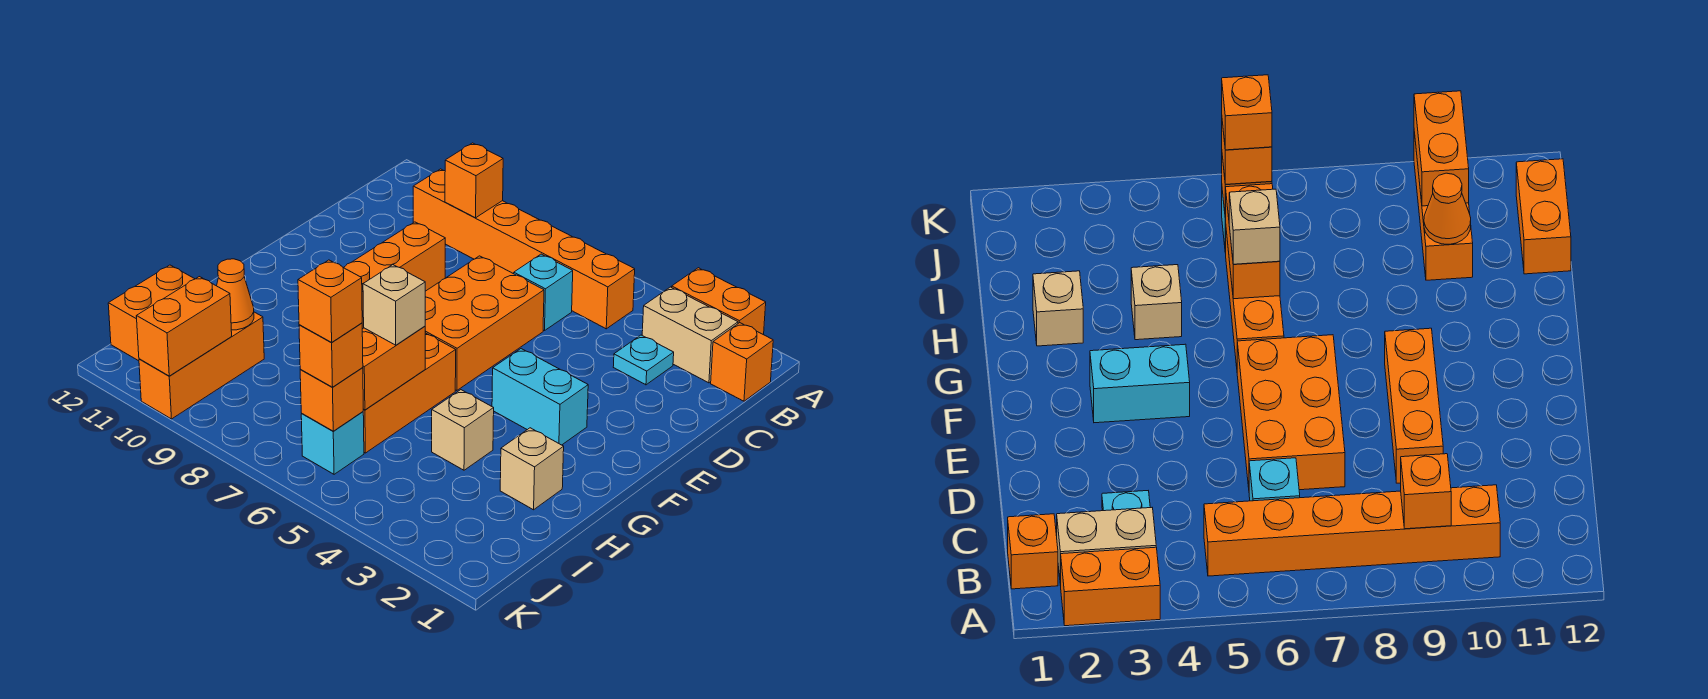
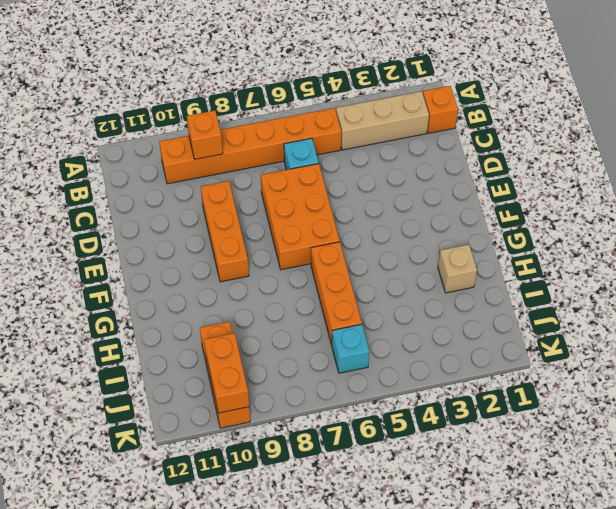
tan brick B2:B4 level 1 -> tan brick B2:B3 level 1
none -> orange brick A2:A3 level 1
none -> cyan plate C3 level 1
none -> cyan brick F3:F4 level 1

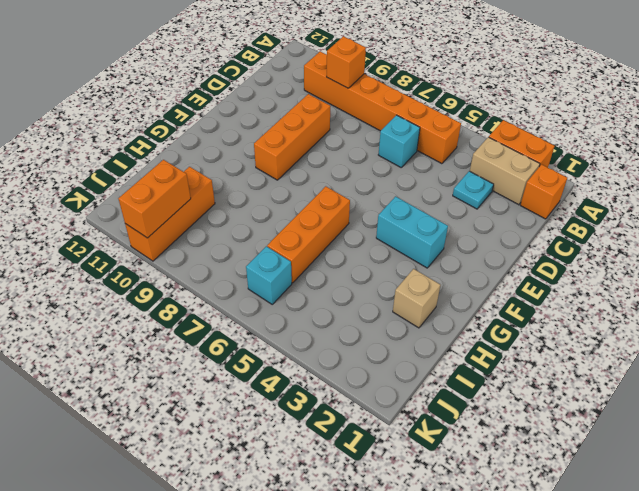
none -> orange brick D6:F7 level 1
none -> tan brick H4 level 1
none -> orange brick I12:J12 level 1

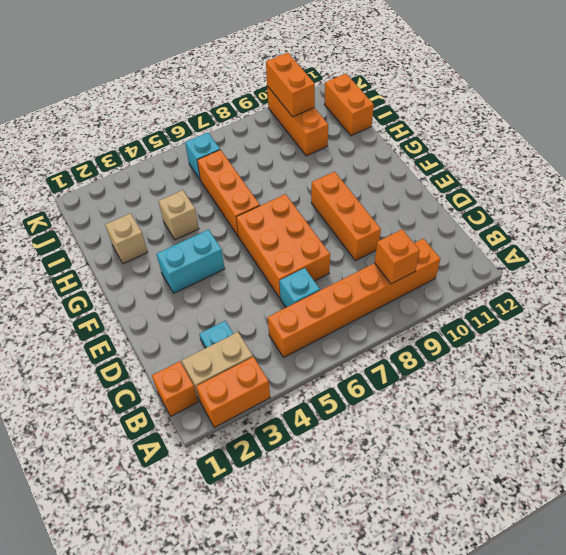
none -> orange brick H6:I6 level 2
none -> orange cone I10 level 2
none -> orange brick J6 level 2

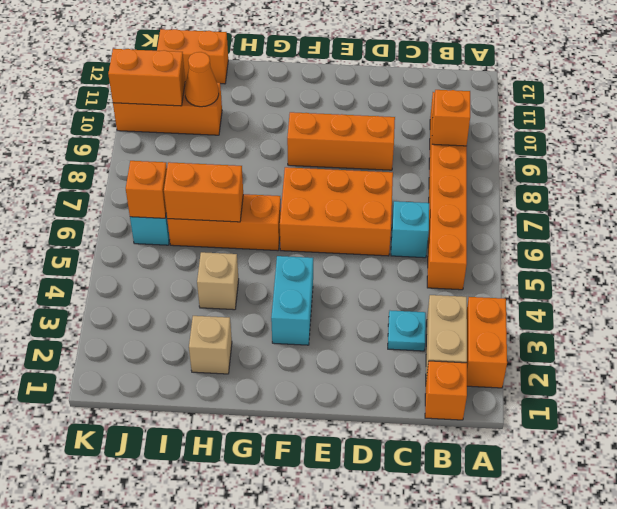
none -> tan brick H6 level 3
none -> orange brick J6 level 3
none -> orange brick J6 level 4

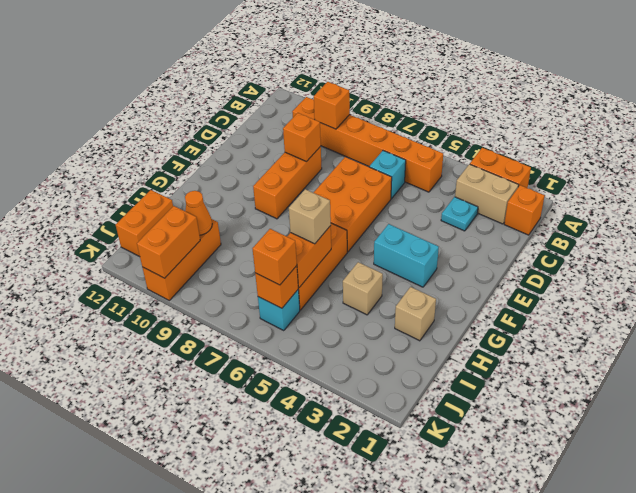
orange brick D9 level 2 -> orange brick J6 level 4

